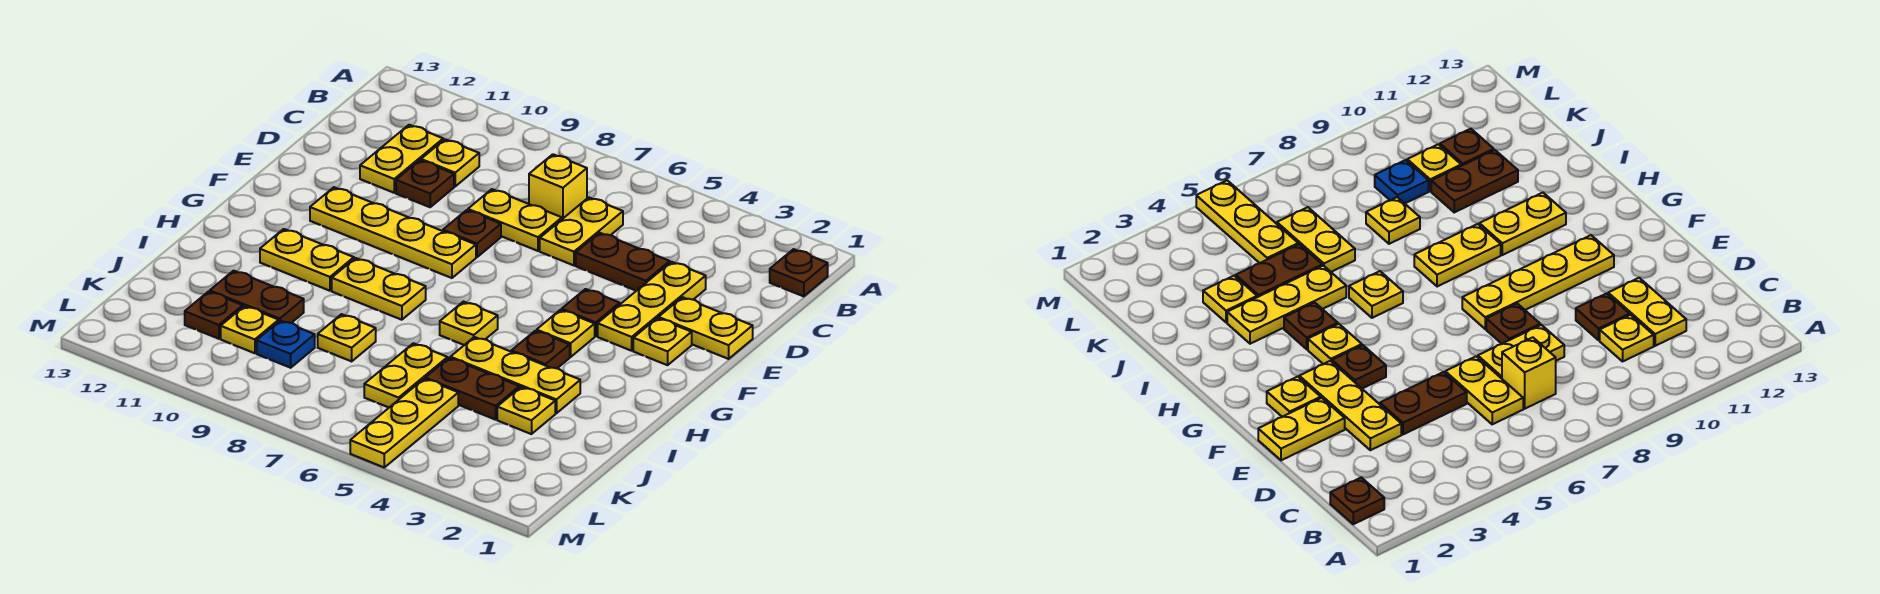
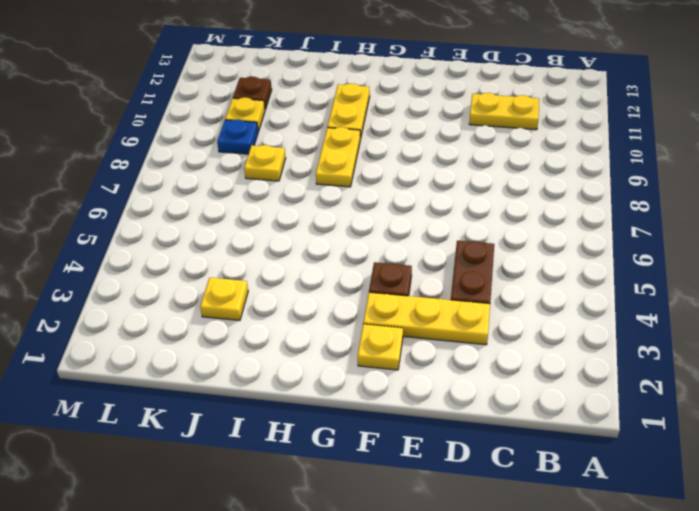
none -> brown plate B1 level 1
none -> yellow plate C6:D6 level 1
none -> yellow brick C7 level 1

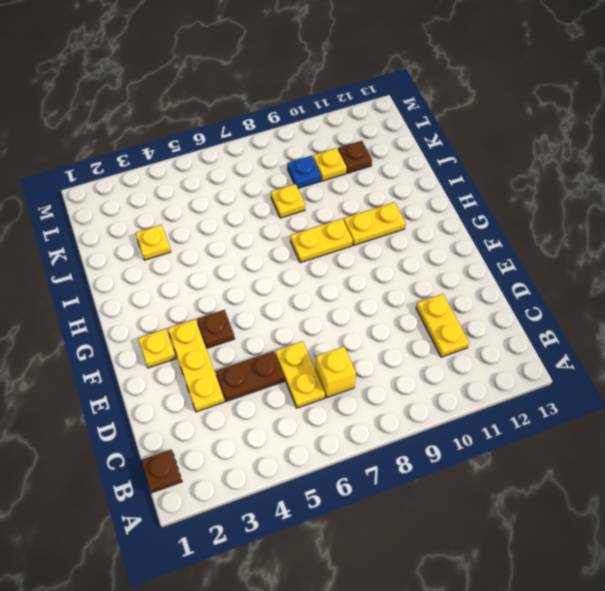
none -> yellow plate C10 level 1
none -> yellow plate D7:D8 level 1
none -> brown plate D10 level 1

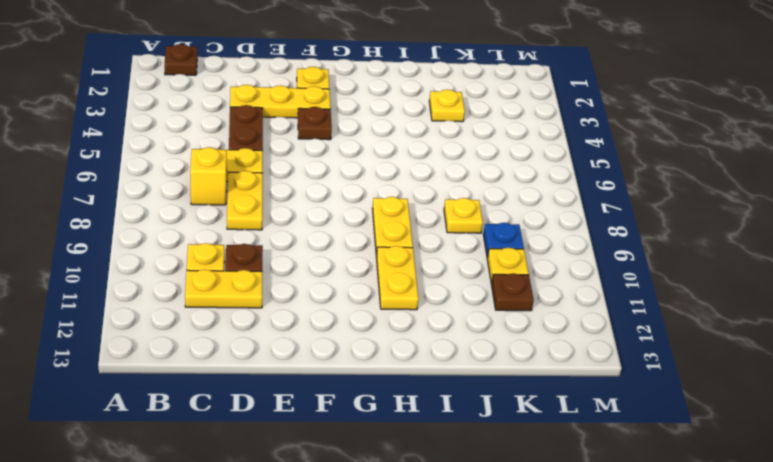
none -> yellow plate E1:E2 level 1
none -> brown plate E8 level 1
none -> yellow plate F8:F11 level 1

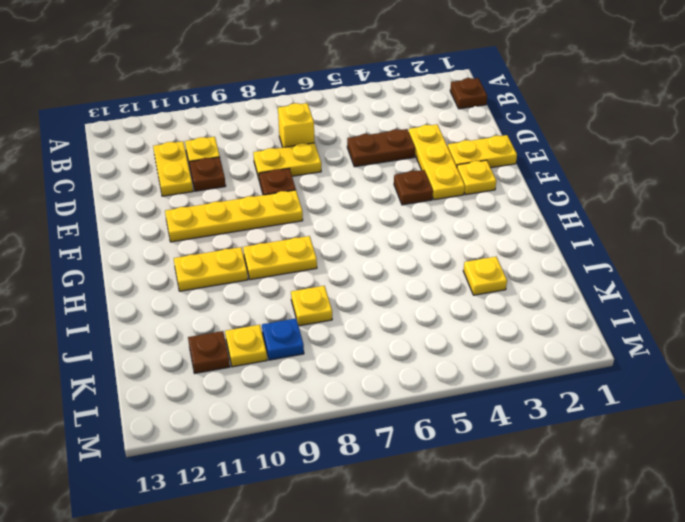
none -> yellow plate C6:D6 level 1
none -> yellow plate G4 level 1
none -> brown plate H4 level 1

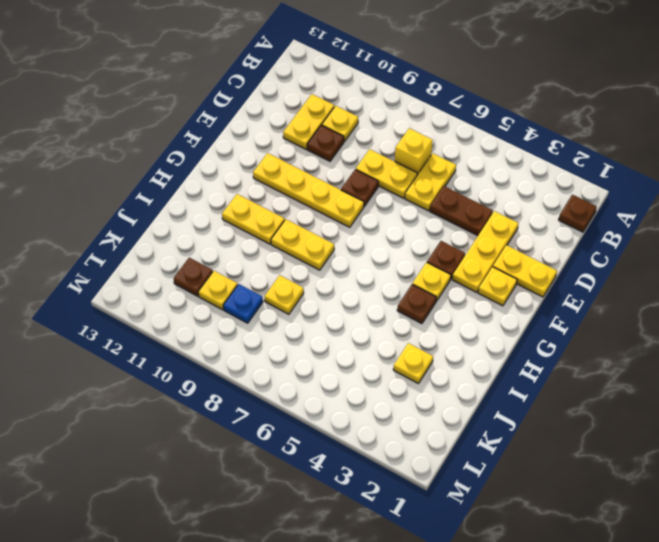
none -> yellow plate H6 level 1
none -> yellow plate I3:I5 level 1
none -> brown plate J4:J5 level 1

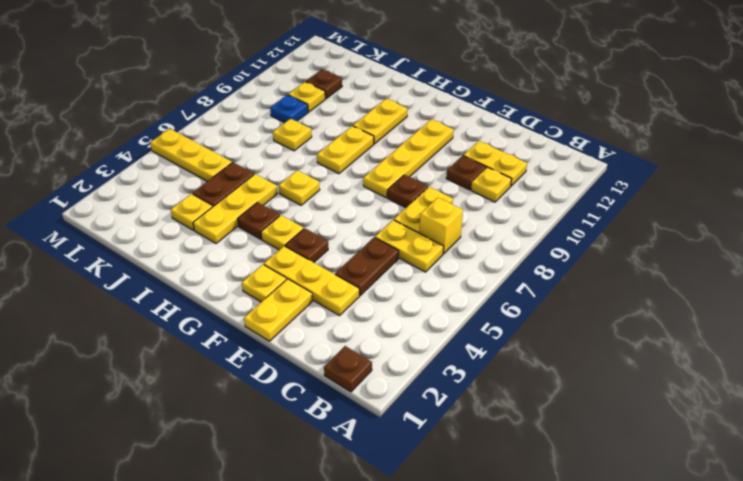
none -> yellow plate J6:K6 level 1
none -> brown plate J10:J11 level 1

